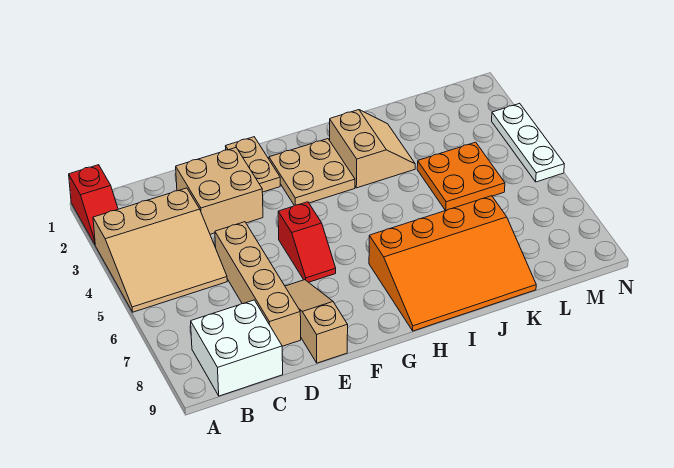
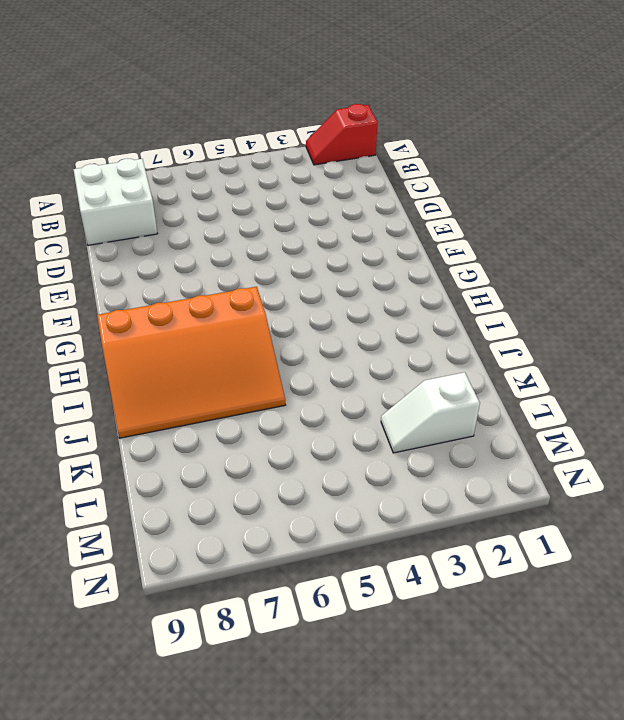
orange slope H6:J9 level 1 top H -> orange slope H7:K9 level 1 top 7
white slope L2:L3 level 1 top 2 -> none
none -> tan slope A3:C5 level 1 top 3
none -> tan brick D2:E3 level 1
none -> tan brick D5:D8 level 1

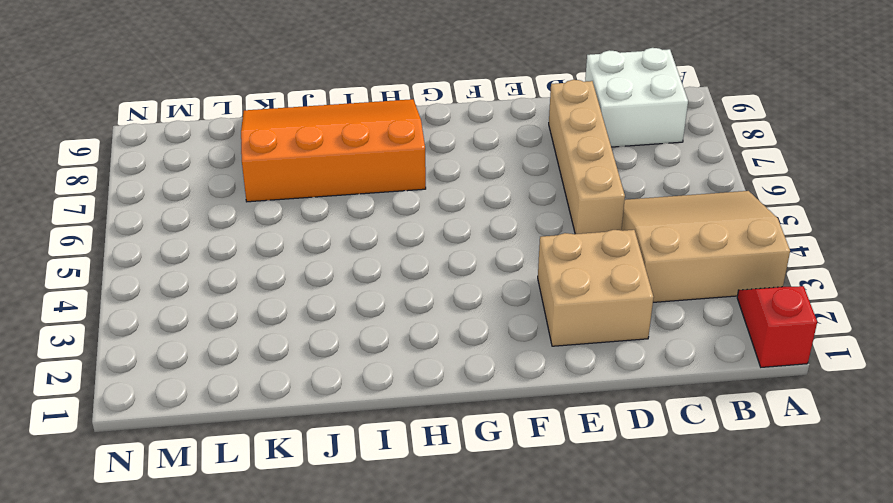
none -> tan slope E7:E9 level 1 top 9
none -> tan plate F1:F2 level 1
none -> red slope F5:F6 level 1 top 5

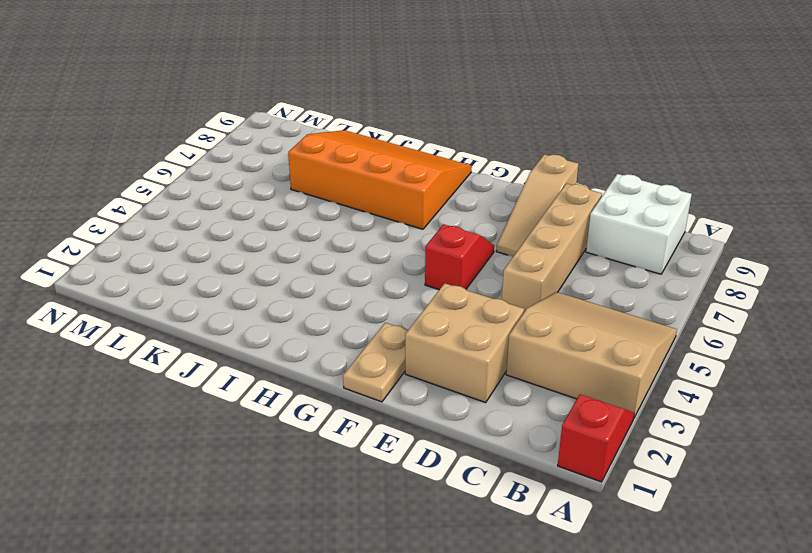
none -> tan plate G2:H3 level 1
none -> tan slope I2:J3 level 1 top I
none -> orange plate K4:L5 level 1

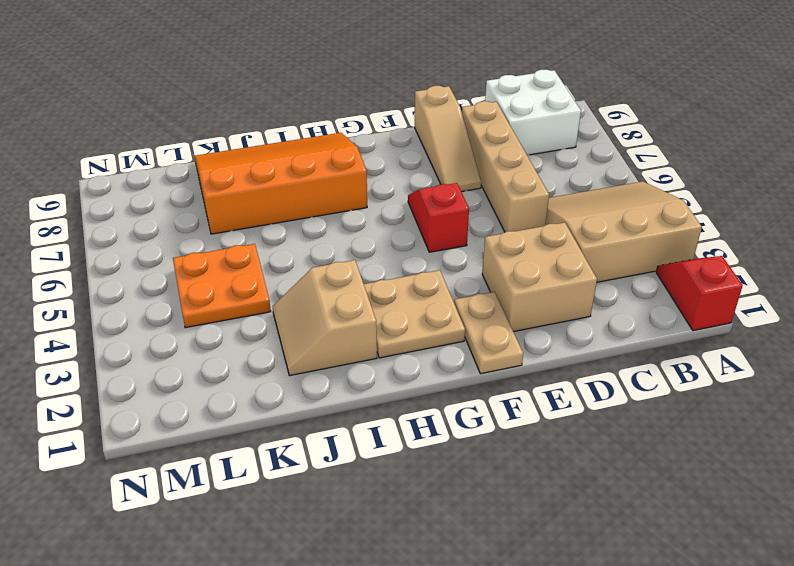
none -> white plate N3:N5 level 1

